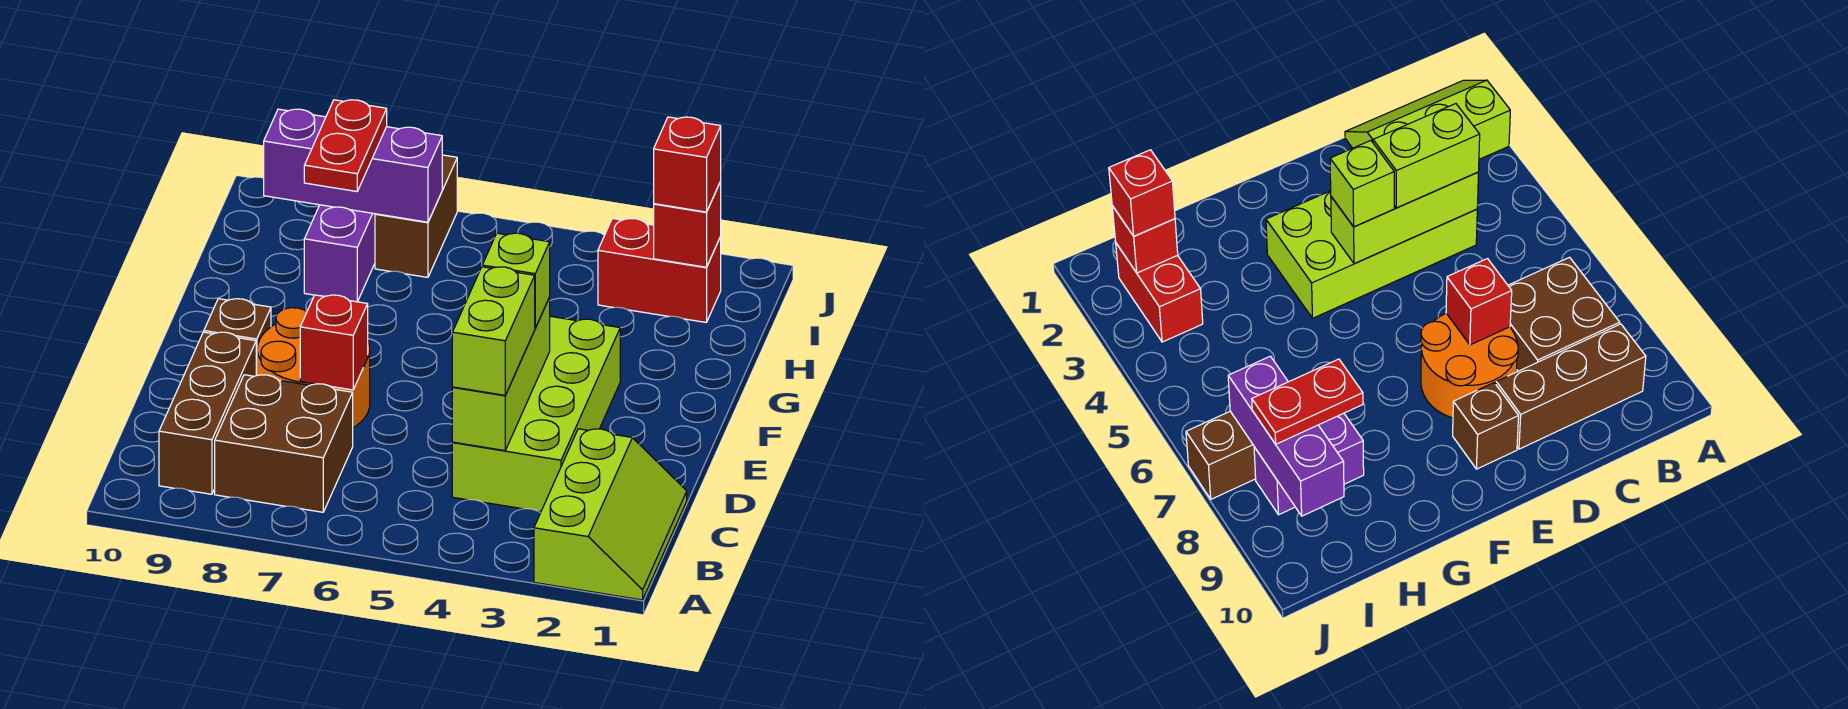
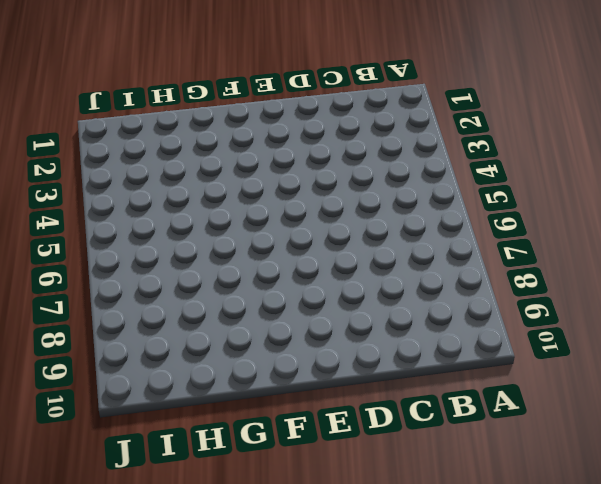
none -> lime slope A1:C2 level 1 top 2
none -> brown brick B7:C8 level 1
none -> brown brick B9:D9 level 1

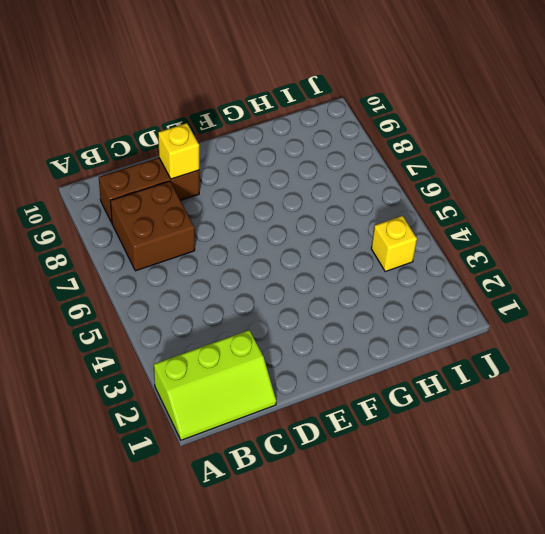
yellow brick D9 level 2 -> none
yellow brick I4 level 1 -> none
none -> lime brick C3:F4 level 1
none -> orange round brick D7:E8 level 1
none -> brown brick E9 level 1

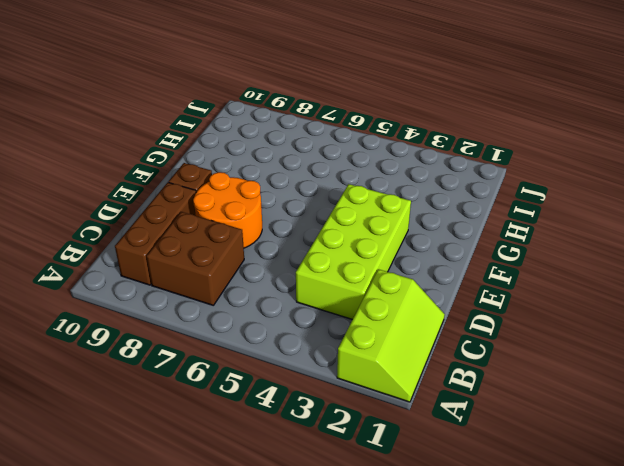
none -> purple brick H8:I8 level 1
none -> red brick I2:I3 level 1
none -> brown brick I7:J7 level 1

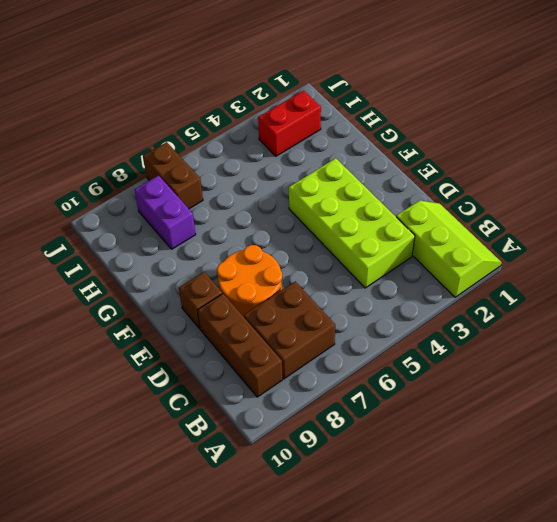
none -> lime brick C4:E4 level 2
none -> red brick D7 level 2
none -> red brick I2 level 2

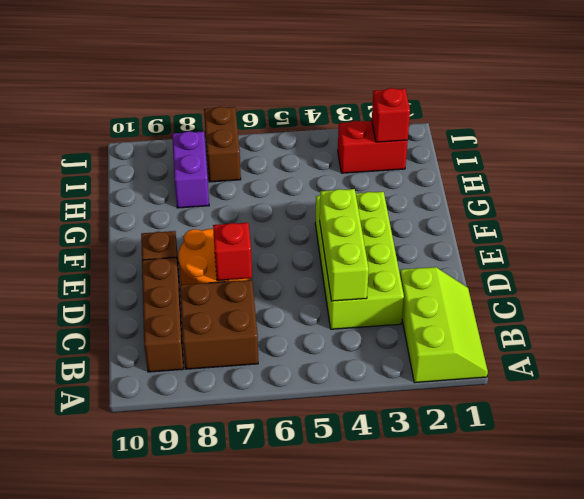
none -> purple brick I7:I9 level 2
none -> lime brick C4:D4 level 3
none -> lime brick E4 level 3

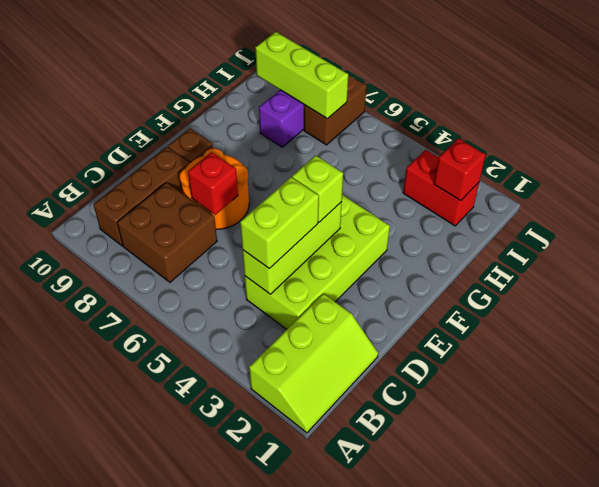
lime brick I7:I9 level 2 -> purple brick I7:I9 level 2
none -> red plate H8:I8 level 3
none -> red brick I2 level 3

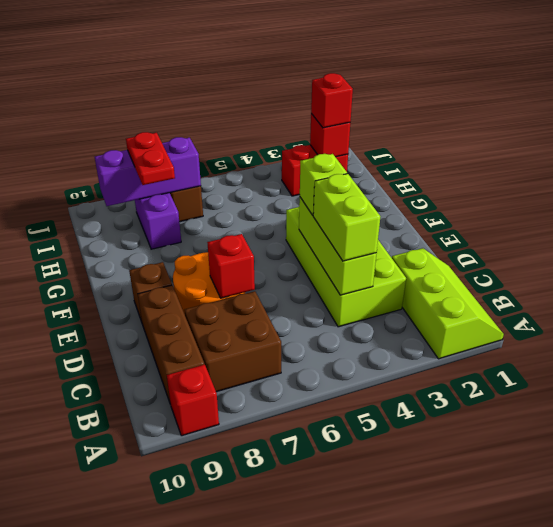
red brick A9 level 1 -> none

